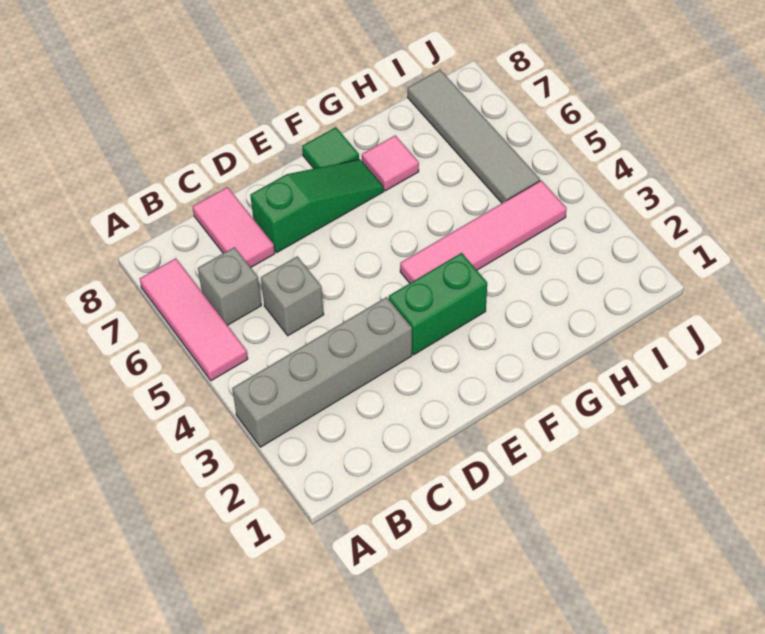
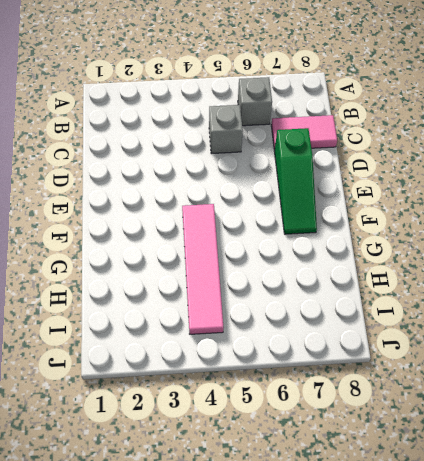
none -> grey brick A3:D3 level 1
none -> pink tile A5:A7 level 1

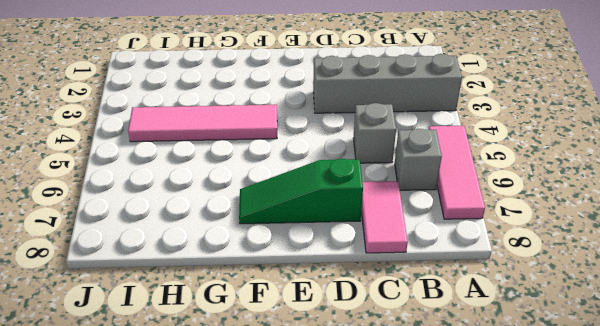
none -> green brick E3:F3 level 1
none -> green tile F8 level 1

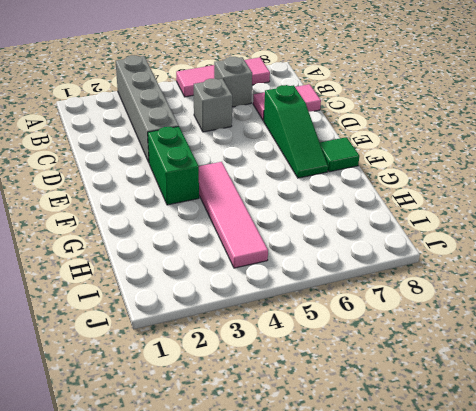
none -> pink tile G7 level 1
none -> grey tile I5:I8 level 1

